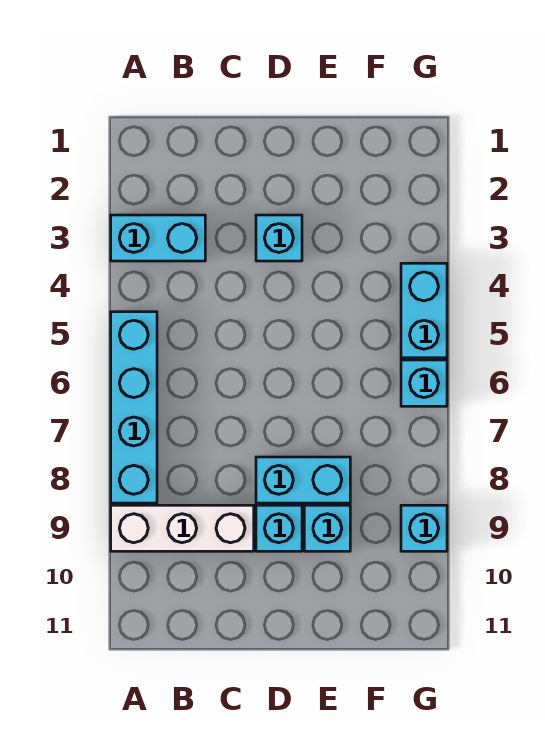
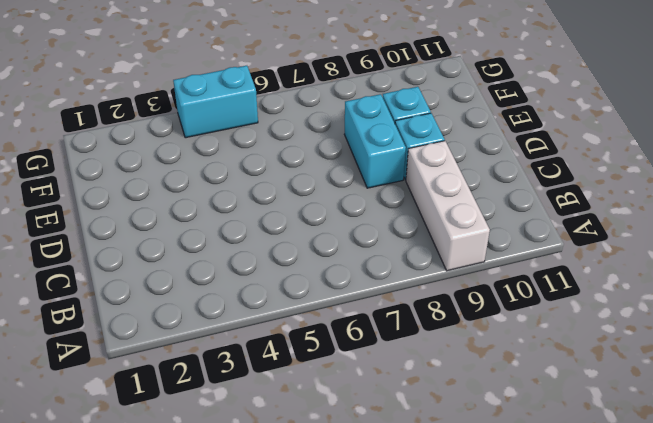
none -> cyan brick A3:B3 level 1
none -> cyan brick A5:A8 level 1

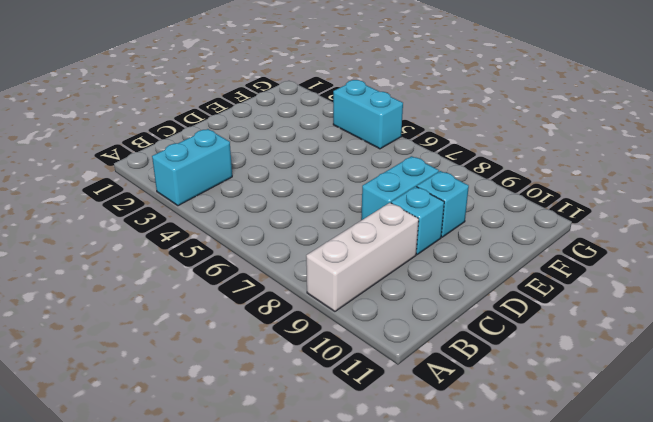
none -> cyan brick A5:A8 level 1
none -> cyan brick D3 level 1

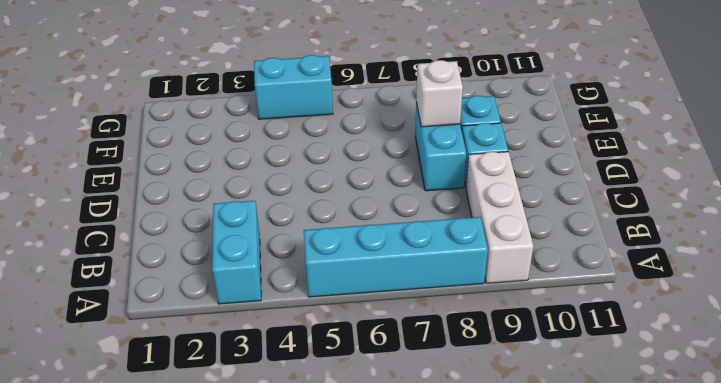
white brick E8 level 2 -> none
none -> cyan brick D3 level 1
none -> cyan brick G6 level 1

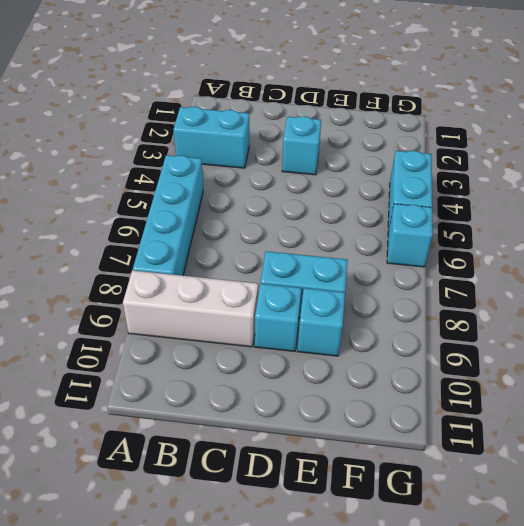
none -> cyan brick G9 level 1

